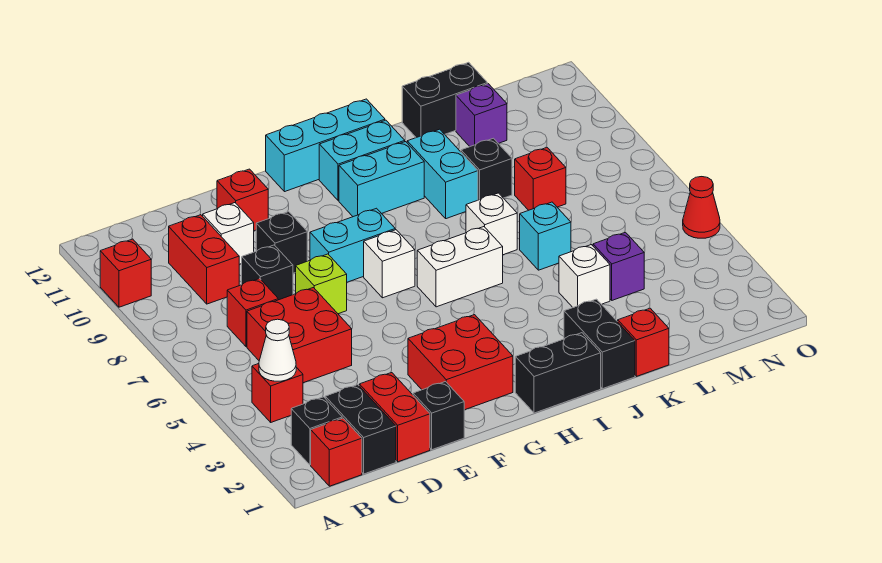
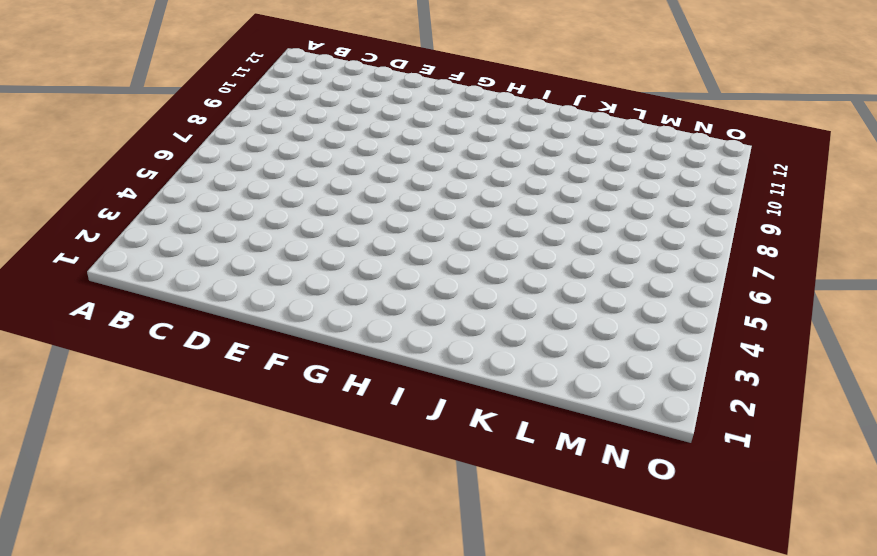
none -> red brick A10 level 1
none -> red brick B1 level 1
none -> black brick B2 level 1
none -> red brick B4 level 1

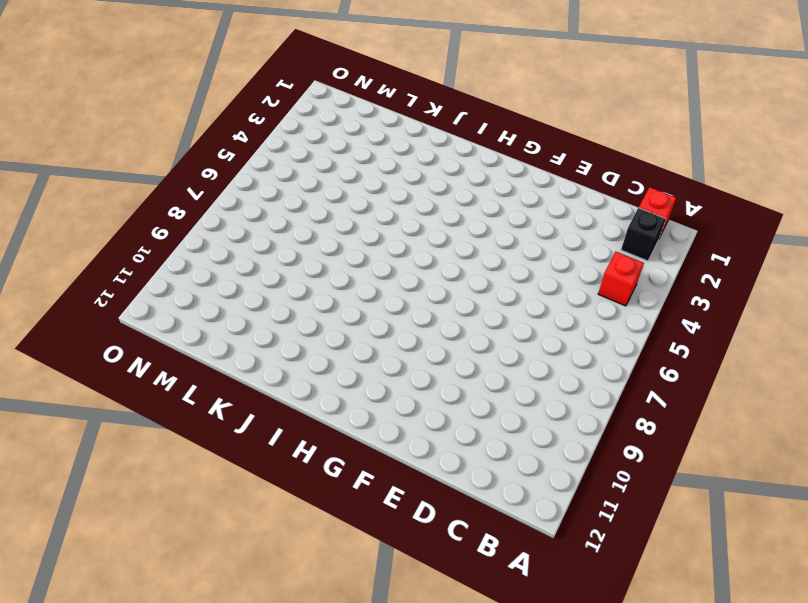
none -> red brick A10 level 1
none -> black brick C1:C2 level 1
none -> red brick C5:D6 level 1
none -> red brick C7 level 1

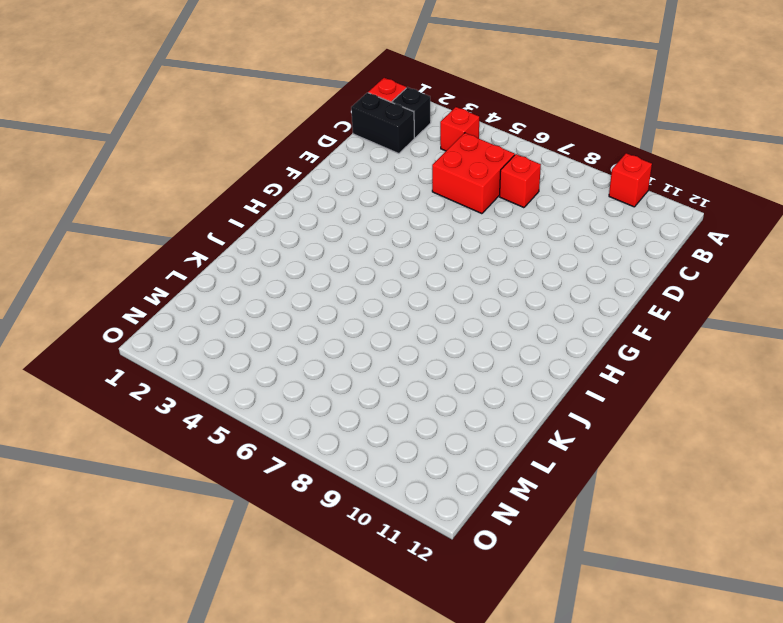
none -> red brick C9:C10 level 1
none -> red brick D1:D2 level 1
none -> black brick D8 level 1
none -> white brick D10 level 1

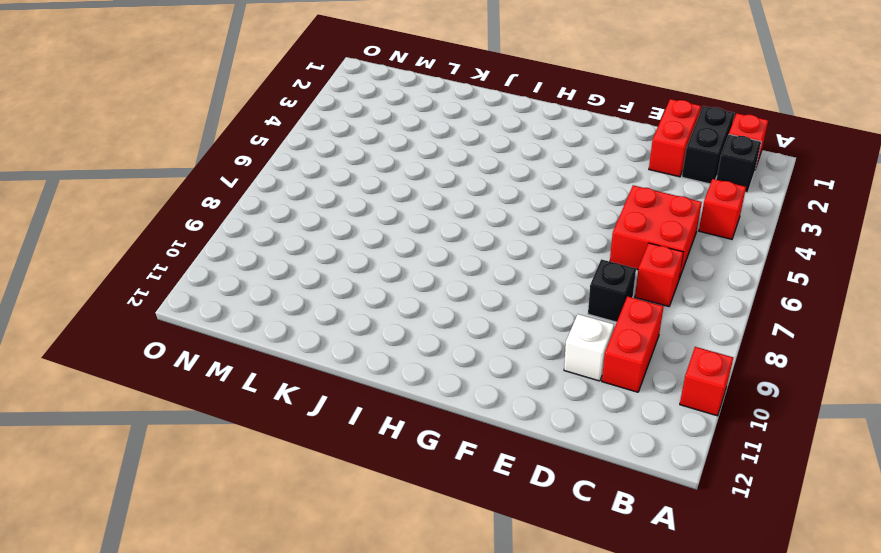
none -> black brick E1 level 1
none -> lime brick E7 level 1
none -> black brick E9 level 1
none -> red brick E11 level 1

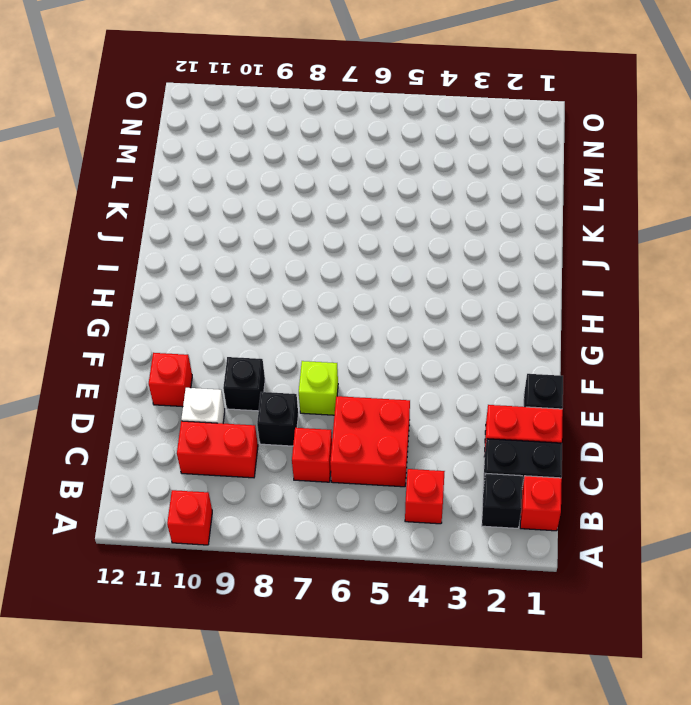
none -> red brick F2:G3 level 1
none -> cyan brick F8:G8 level 1
none -> white brick G7 level 1
none -> cyan brick G12:I12 level 1

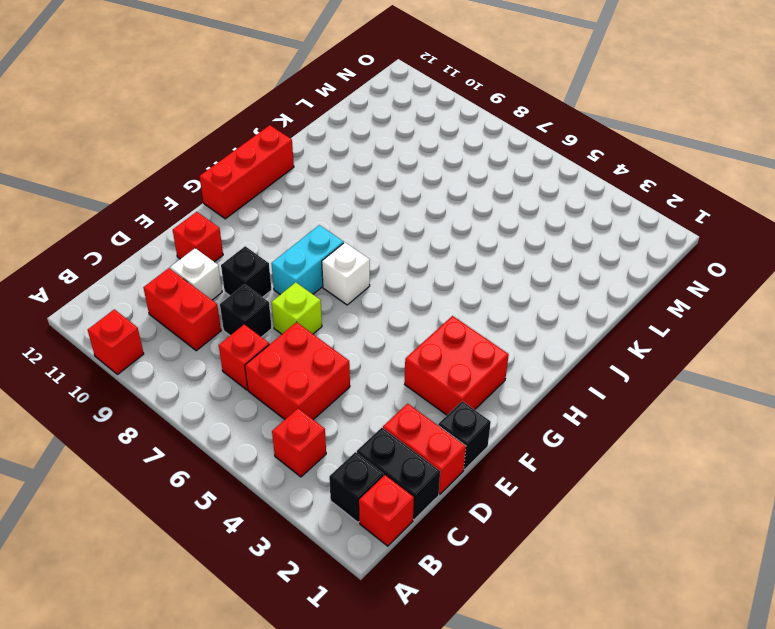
red brick G12:I12 level 1 -> cyan brick G12:I12 level 1
none -> black brick H1:I1 level 1
none -> white brick H6:I6 level 1
none -> cyan brick H10:I10 level 1
none -> cyan brick H11:I11 level 1

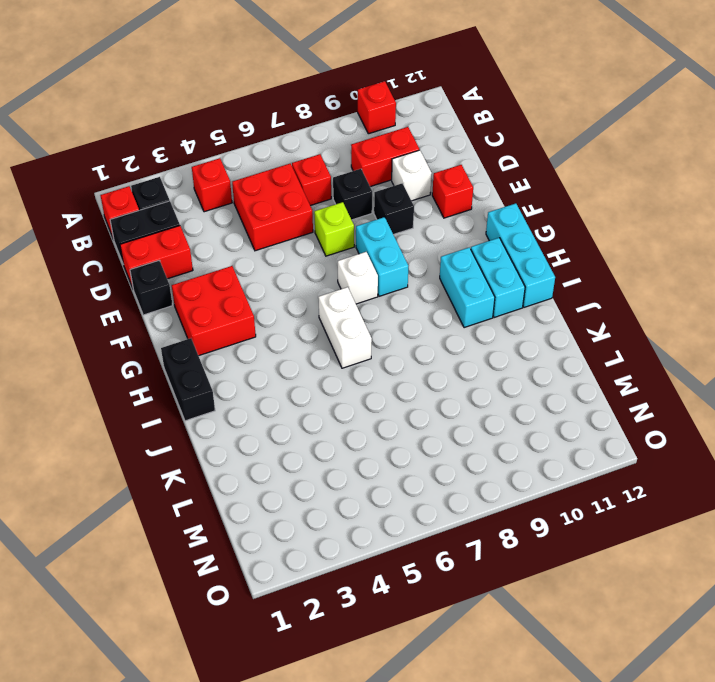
none -> black brick J1:J2 level 1
none -> white brick J7 level 1
none -> cyan brick J9:J10 level 1
none -> red brick K1 level 1

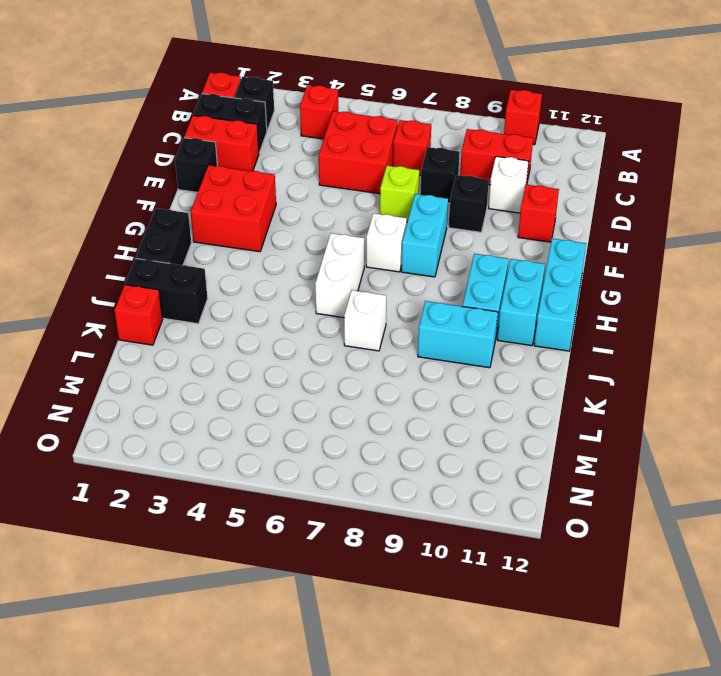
none -> white brick K4 level 1
none -> cyan brick K6 level 1
none -> black brick K9 level 1
none -> black brick K12:L12 level 1

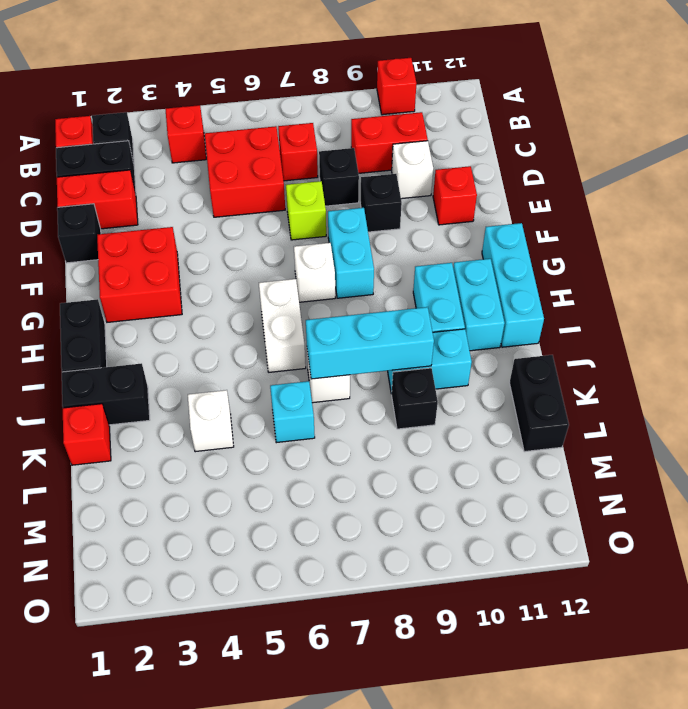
cyan brick J7:J9 level 2 -> none
none -> purple brick L4 level 1
none -> red brick L8 level 1
none -> purple brick L11 level 1
none -> red cone O5 level 1

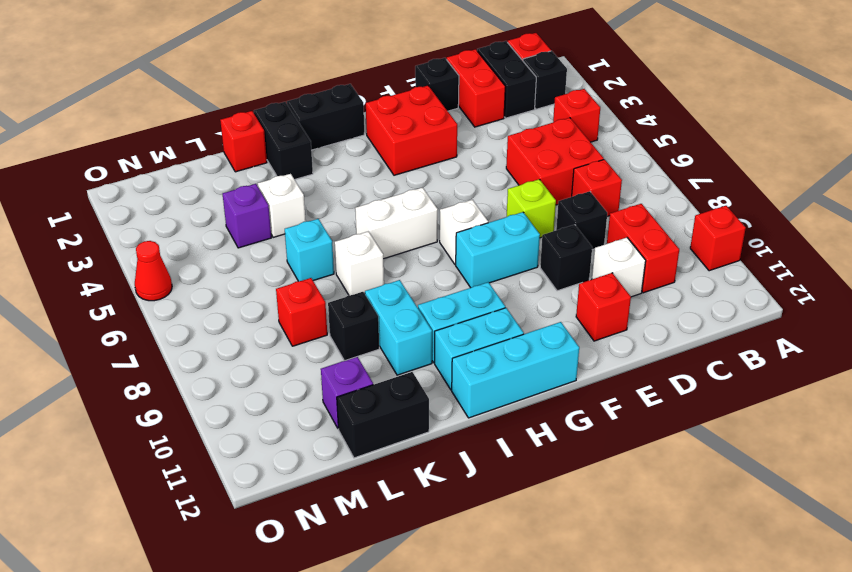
none -> white cone B4 level 2

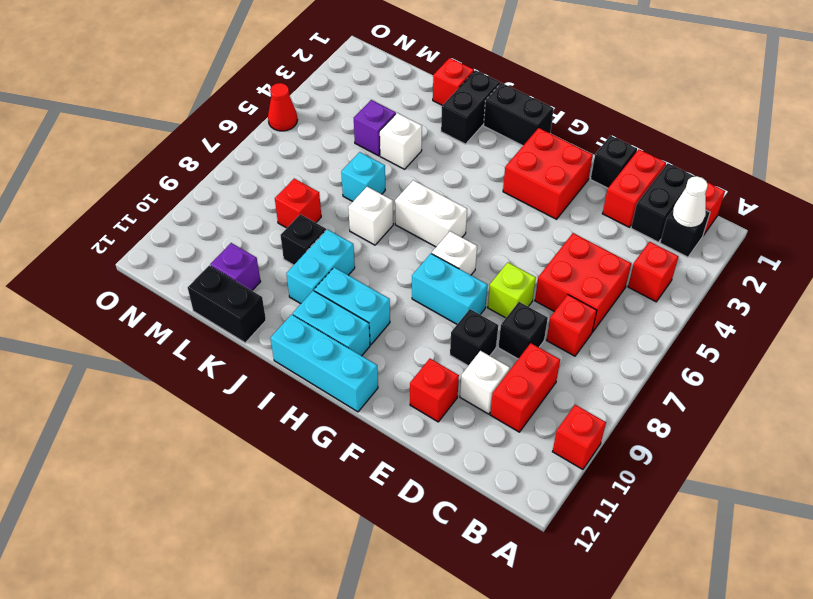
white cone B2 level 2 -> white cone B4 level 2

